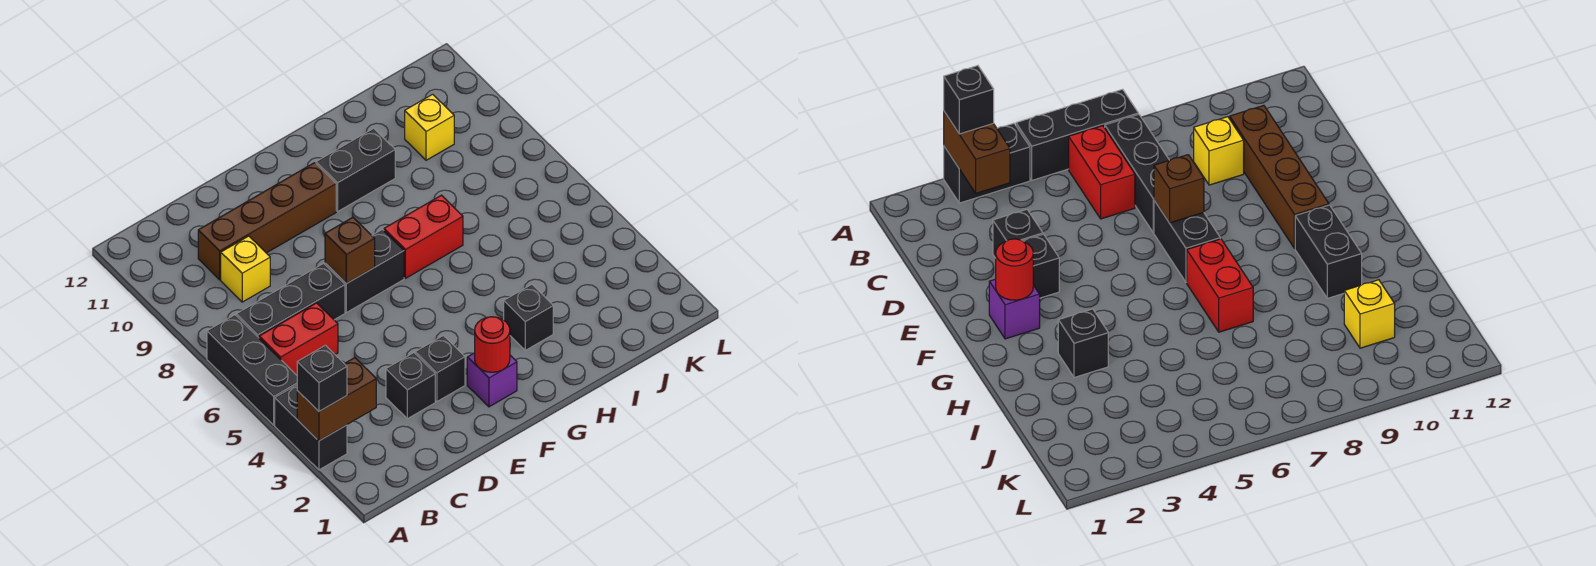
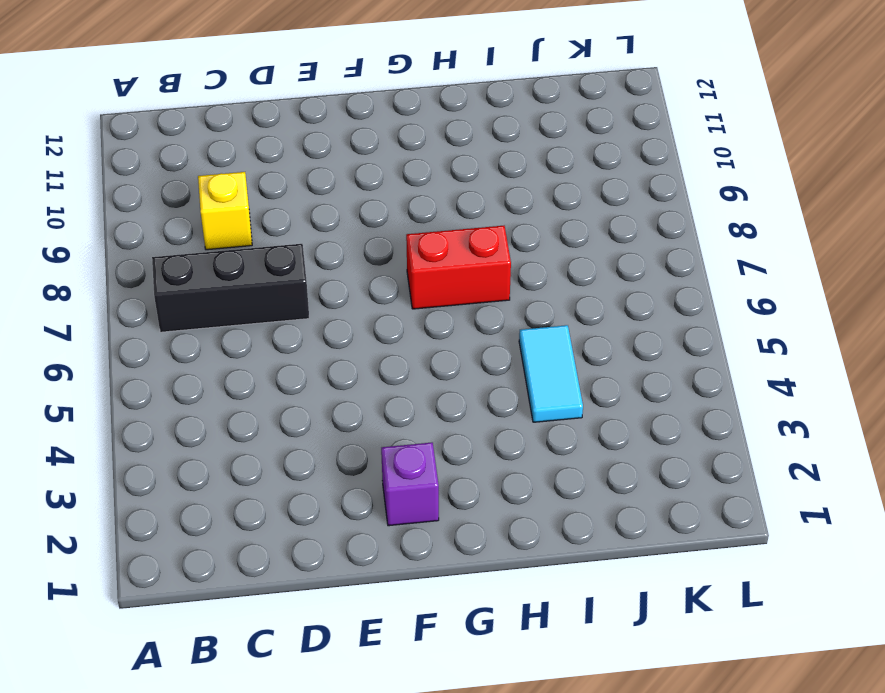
cyan tile I4:I5 level 1 -> none
none -> black brick A3:A4 level 1
none -> black brick A5:A7 level 1
none -> red brick B6:C6 level 1

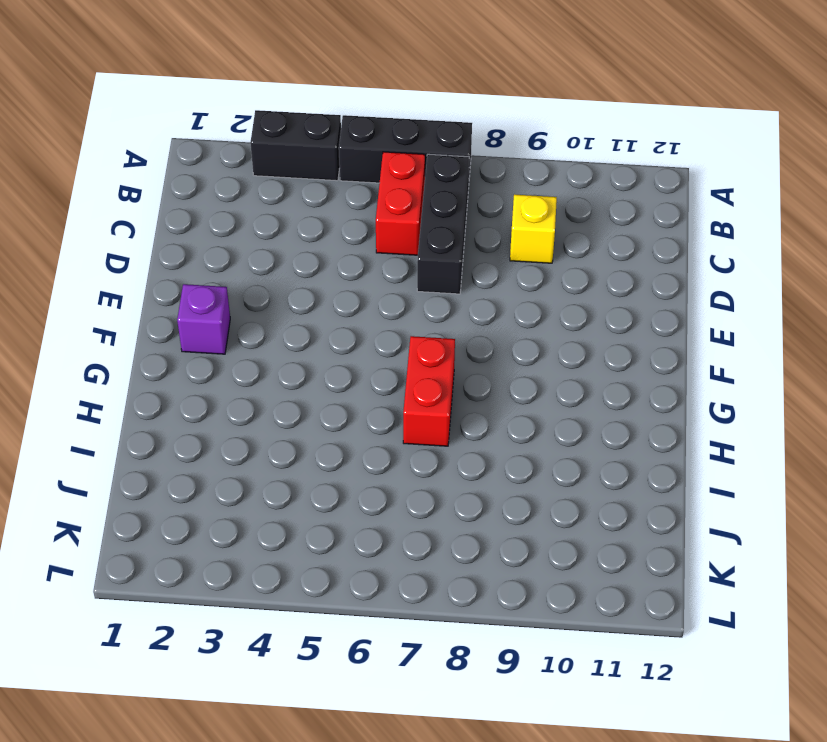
none -> brown brick C10:F10 level 1
none -> black brick D3 level 1
none -> black brick E3 level 1

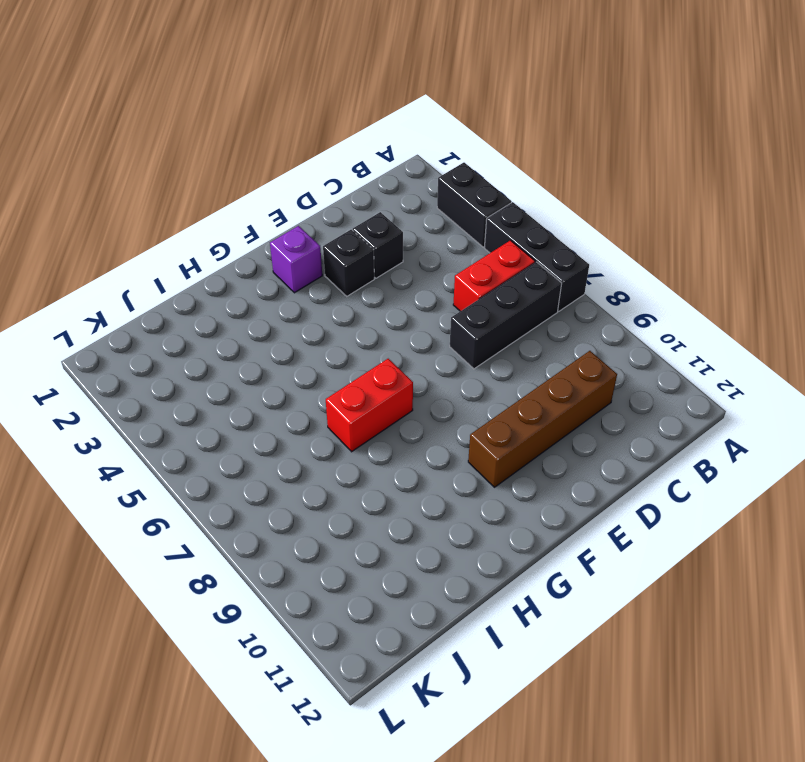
none -> yellow brick C9 level 1
none -> black brick E7:F7 level 1
none -> black brick G10:H10 level 1

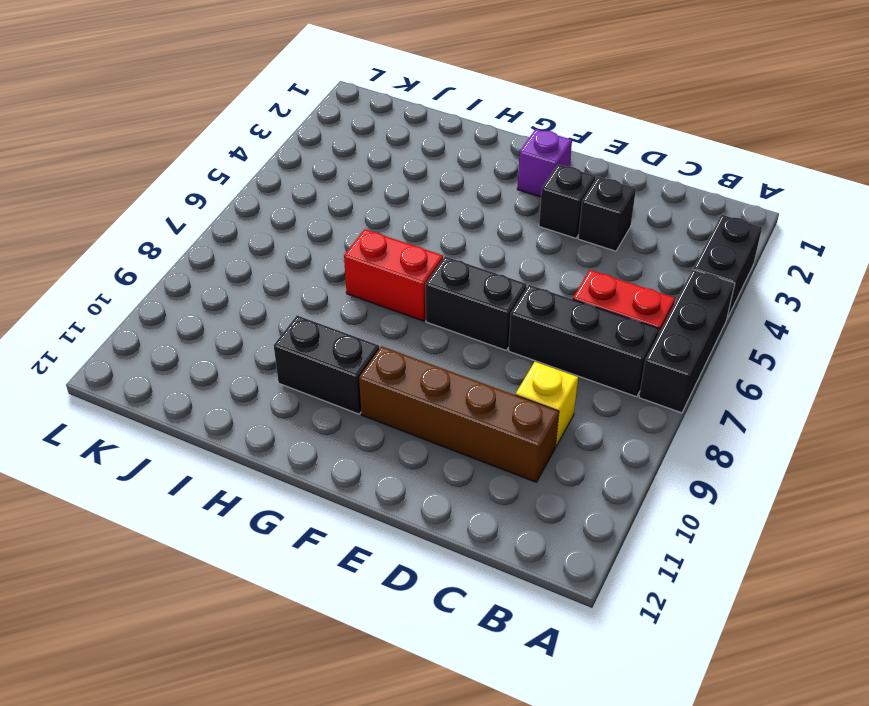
none -> black brick H3 level 1
none -> yellow brick J10 level 1
none -> brown brick A3:B3 level 2

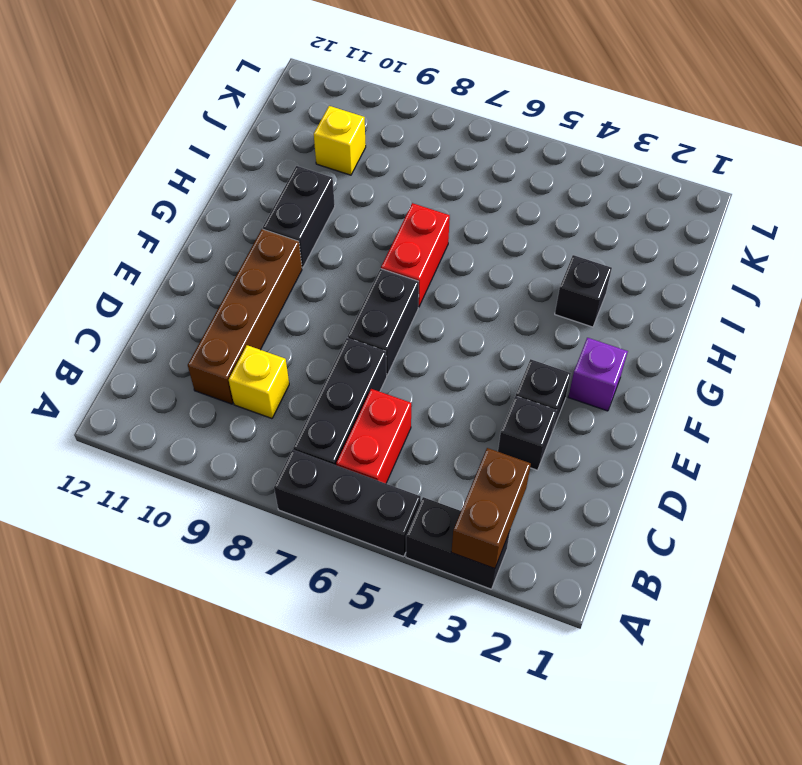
none -> brown brick E7 level 2
none -> red round brick F2 level 2
none -> black brick A3 level 3

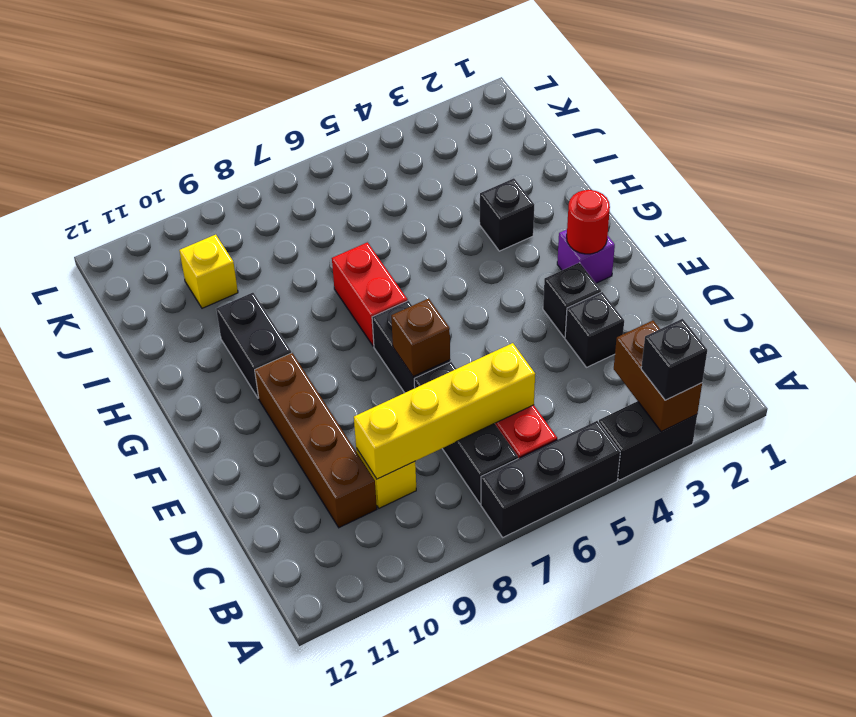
yellow brick C6:C9 level 2 -> none

